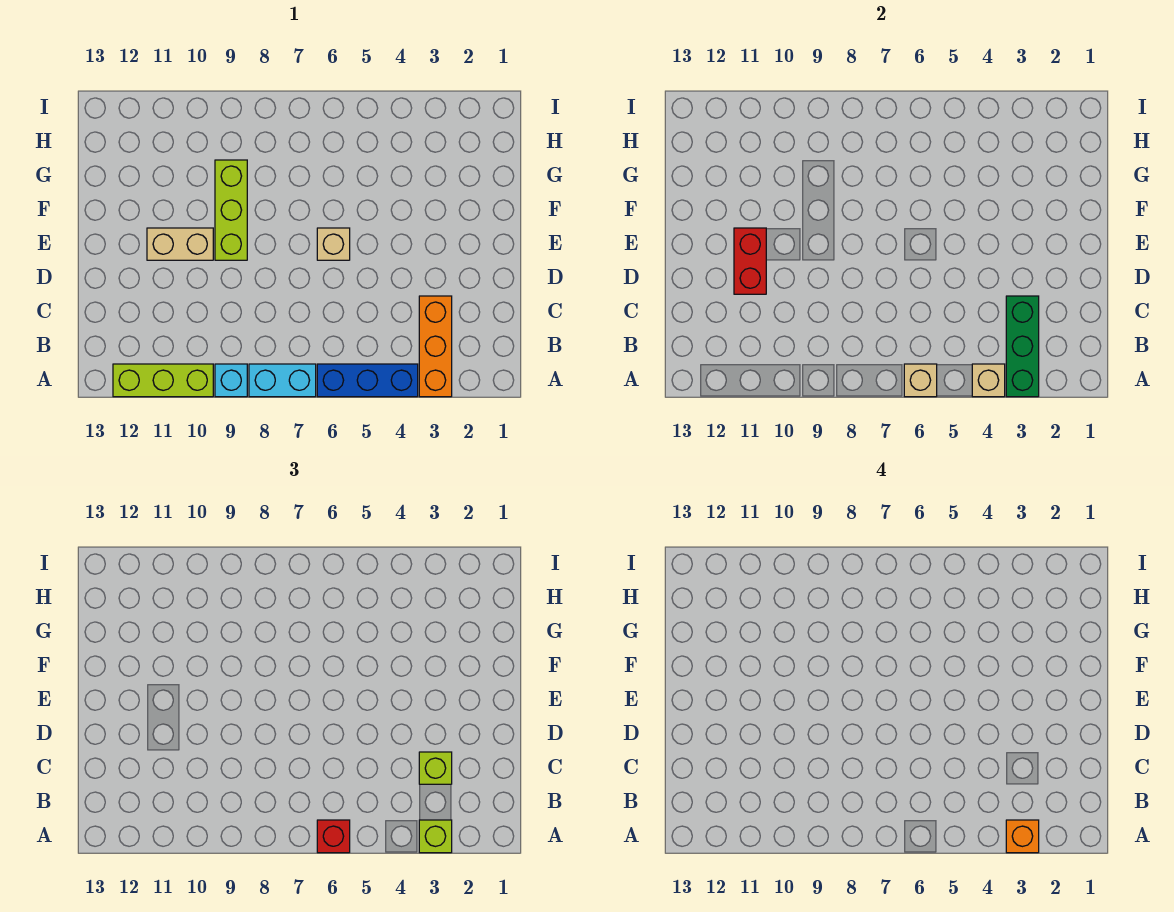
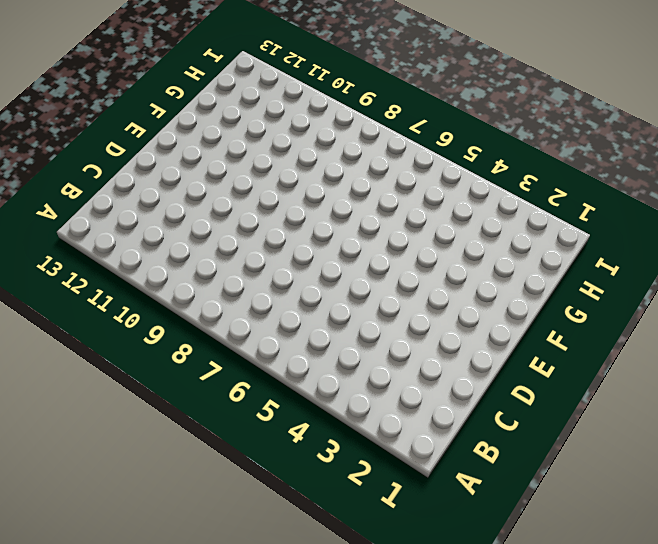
none -> orange brick A3:C3 level 1
none -> blue brick A4:A6 level 1
none -> cyan brick A7:A8 level 1

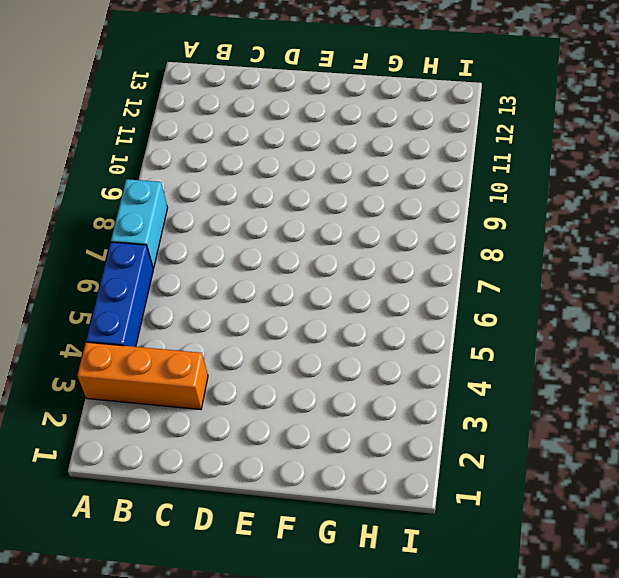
none -> cyan brick A9 level 1
none -> lime brick A10:A12 level 1
none -> tan brick E6 level 1

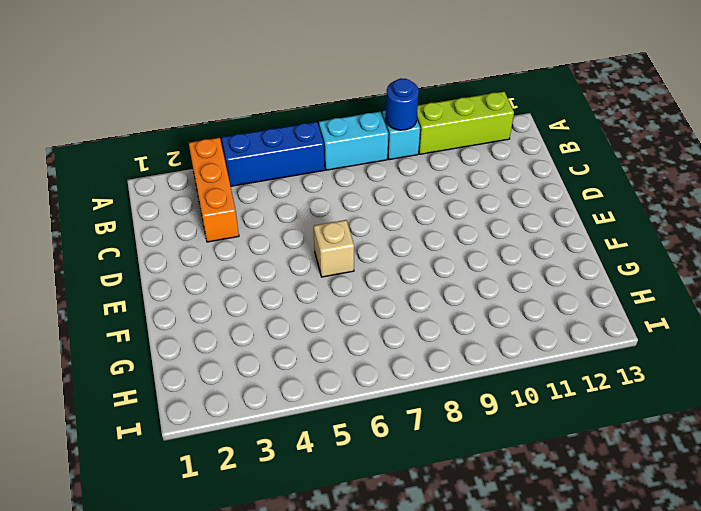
blue round brick A9 level 2 -> none
none -> lime brick E9:G9 level 1
none -> tan brick E10:E11 level 1
none -> green brick A3:C3 level 2

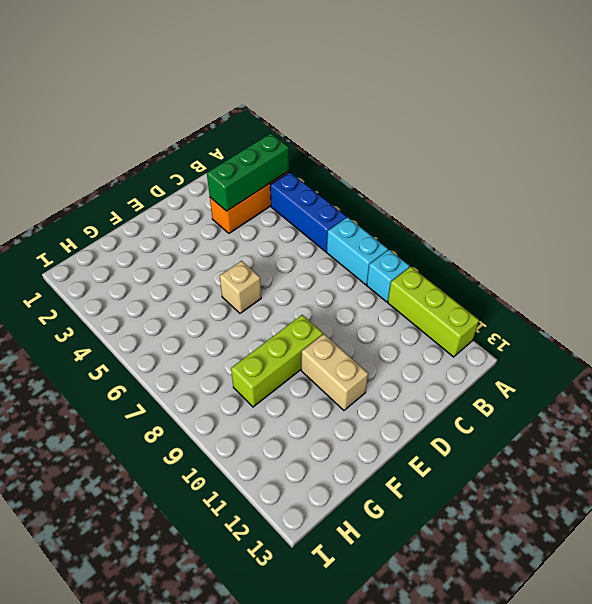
none -> tan brick A4 level 2
none -> tan brick A6 level 2
none -> red brick D11:E11 level 2

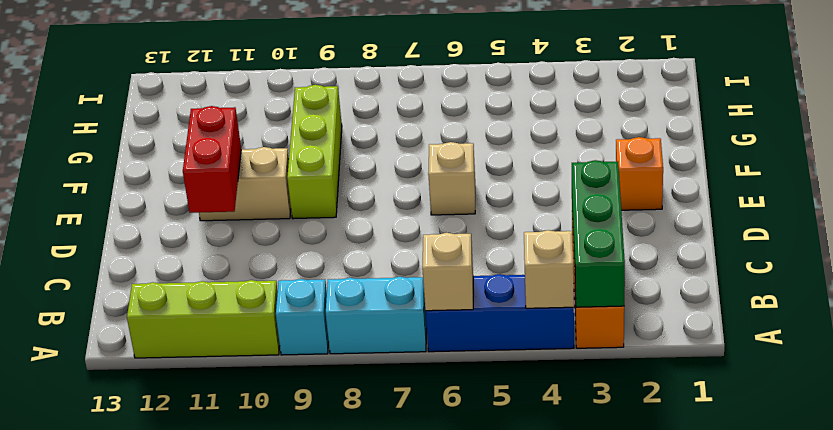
orange brick E2 level 1 -> orange brick A3 level 4
none -> lime brick A3 level 3
none -> red brick A6 level 3
none -> lime brick C3 level 3

